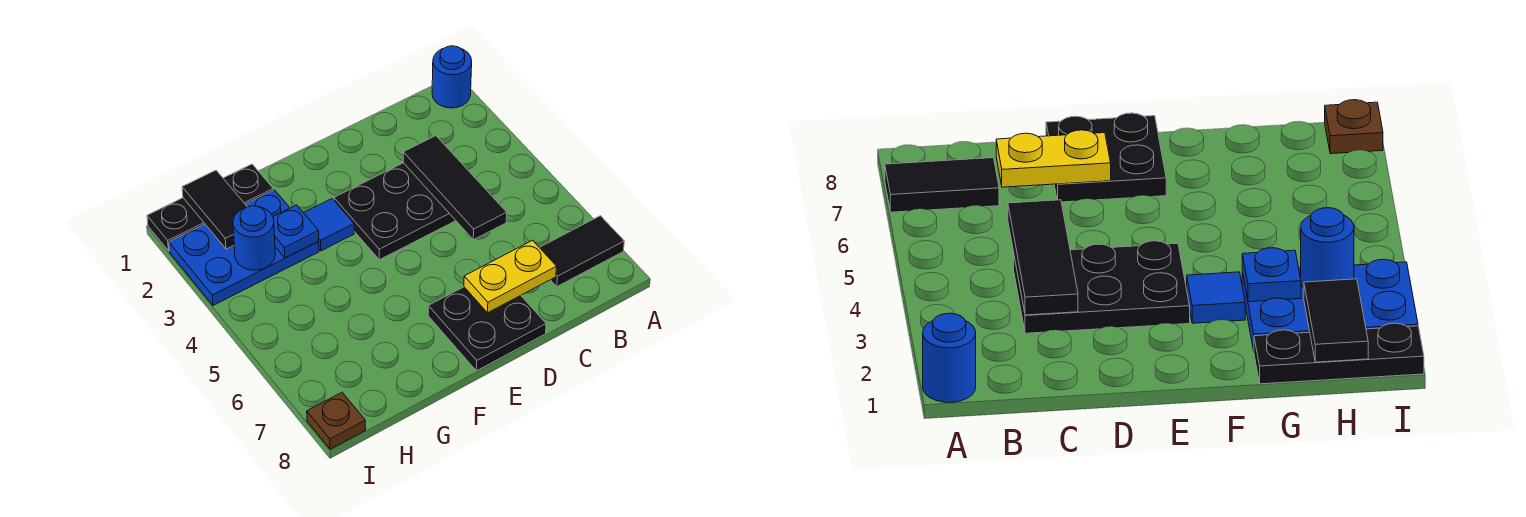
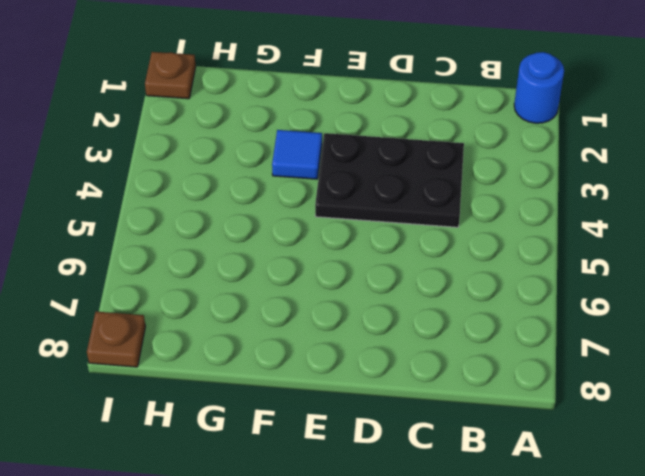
brown plate I1 level 1 -> black plate G1:I1 level 1
none -> black tile A7:B7 level 1
none -> black plate D7:E8 level 1
none -> blue plate G2:I3 level 1

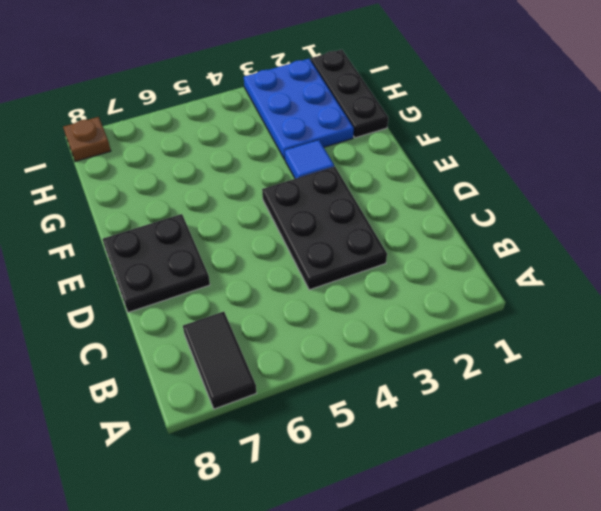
none -> blue round brick A1 level 1
none -> black tile C3:C5 level 2
none -> yellow plate C7:D7 level 2

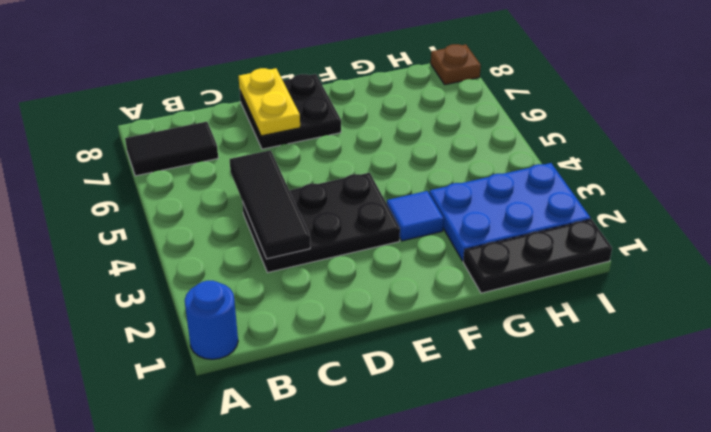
yellow plate D7:D8 level 2 -> yellow plate C7:D7 level 2
none -> blue plate G3 level 2
none -> black tile H1:H2 level 2
none -> blue round brick H3 level 2

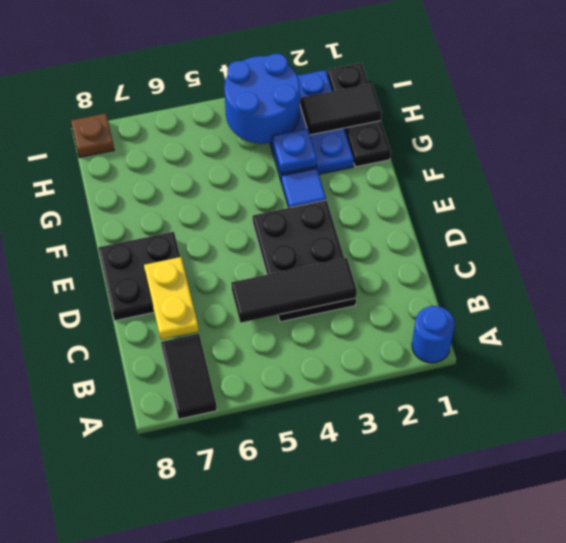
blue round brick H3:I4 level 2 -> blue round brick H3 level 2

